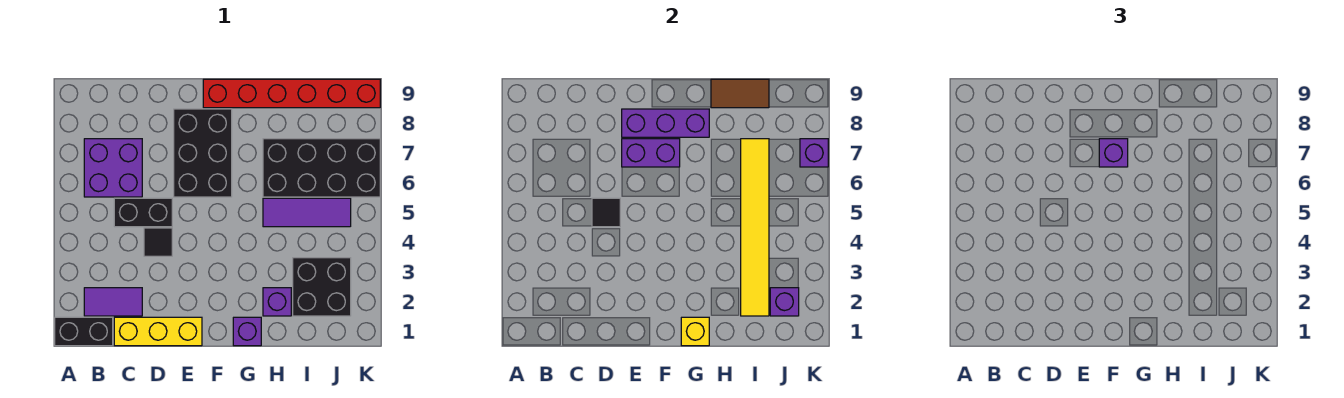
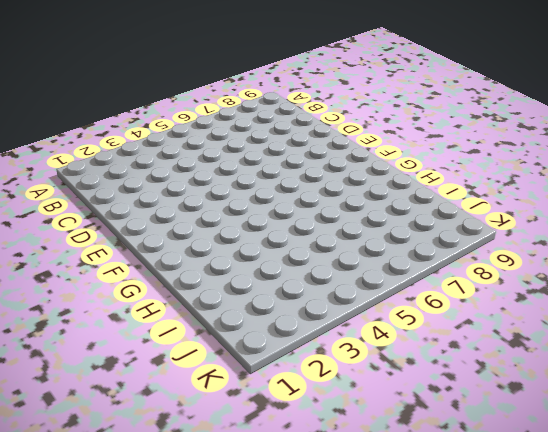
none -> black brick A1:B1 level 1
none -> purple tile B2:C2 level 1
none -> purple brick B6:C7 level 1

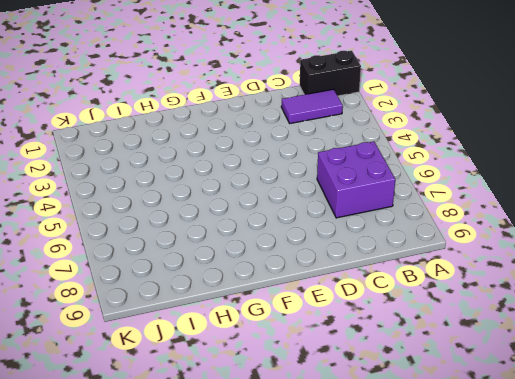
none -> yellow brick C1:E1 level 1
none -> black brick C5:D5 level 1
none -> black tile D4 level 1

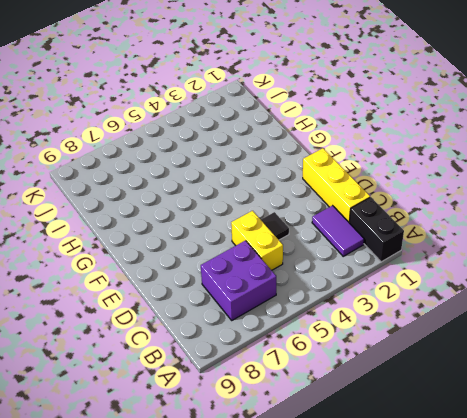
yellow brick C5:D5 level 1 -> black brick C5:D5 level 1
none -> black brick E6:F8 level 1
none -> red brick F9:K9 level 1
none -> purple brick G1 level 1

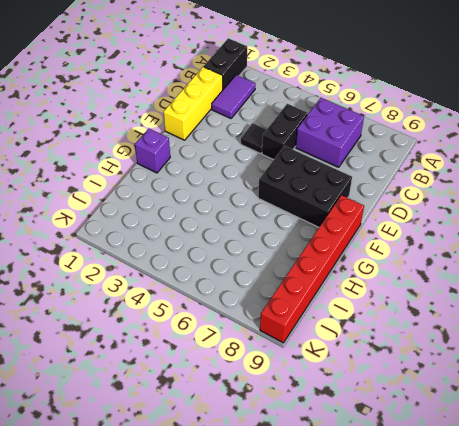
none -> purple brick H2 level 1
none -> purple tile H5:J5 level 1
none -> black brick H6:K7 level 1

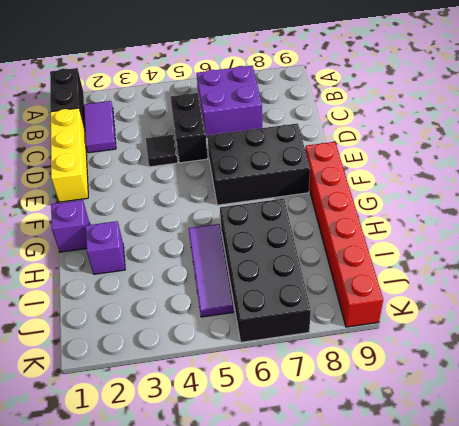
none -> black brick I2:J3 level 1
none -> black tile D5 level 2
none -> purple brick E7:F7 level 2

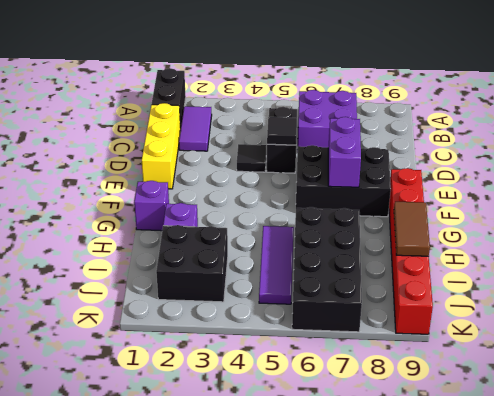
none -> purple brick E8:G8 level 2
none -> yellow brick G1 level 2
none -> yellow tile I2:I7 level 2

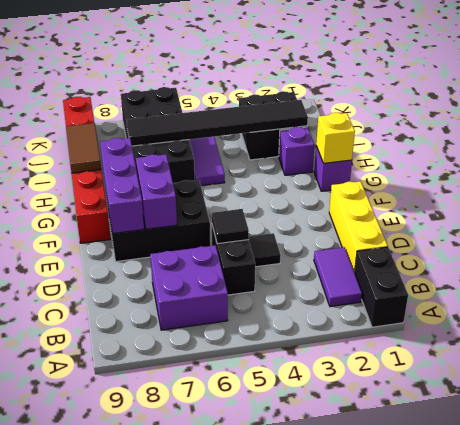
black tile I2:I7 level 2 -> yellow tile I2:I7 level 2
none -> purple brick J2 level 2
none -> purple brick K7 level 2
none -> purple brick F7 level 3

